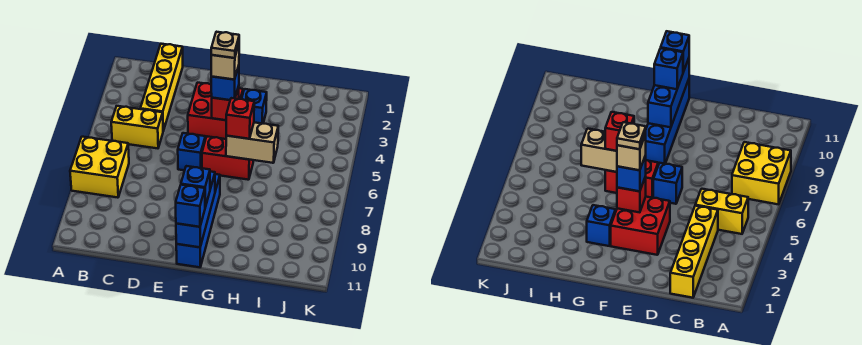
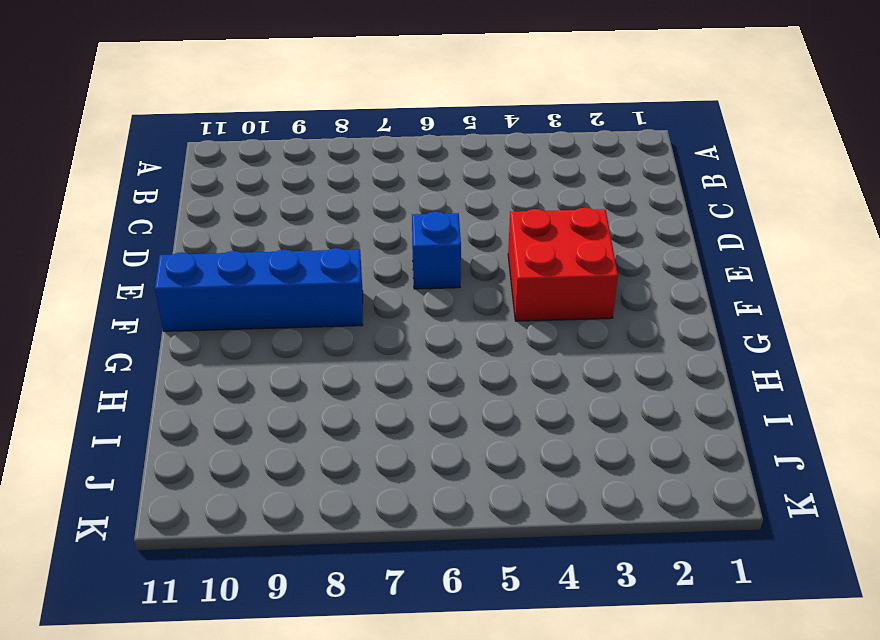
none -> yellow brick A7:B8 level 1
none -> yellow brick B5:C5 level 1
none -> yellow brick C1:C4 level 1

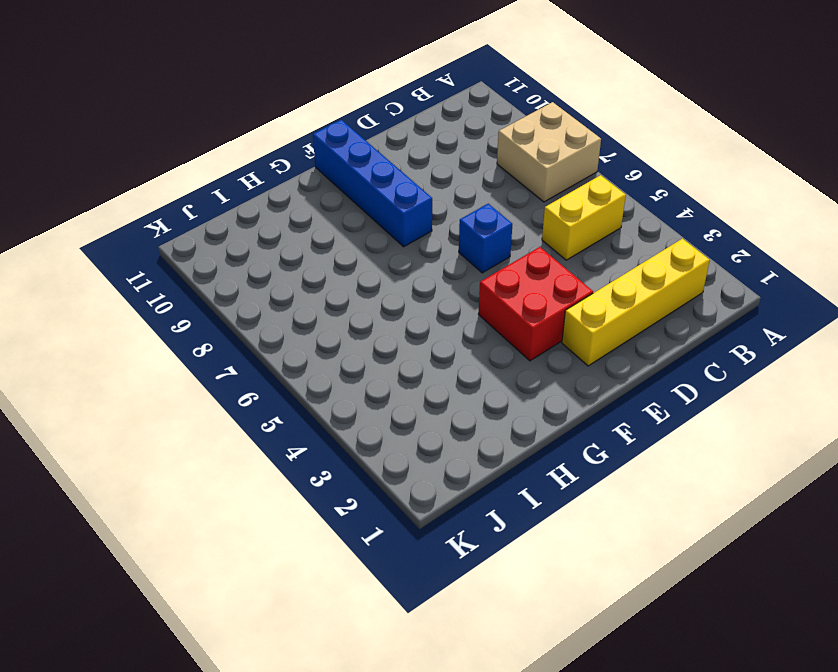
tan brick A7:B8 level 1 -> yellow brick A7:B8 level 1
yellow brick B2:E2 level 1 -> yellow brick C1:C4 level 1
none -> red brick F6:G6 level 1
none -> blue brick G3 level 1
none -> red brick F4 level 2

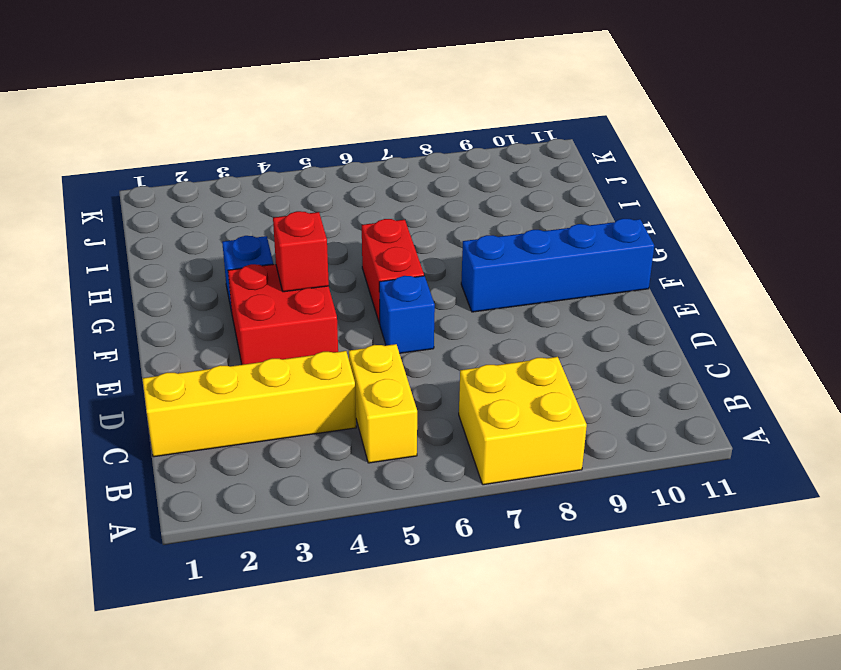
none -> blue brick F9:F11 level 2
none -> tan brick G6:H6 level 2
none -> blue brick F4 level 3

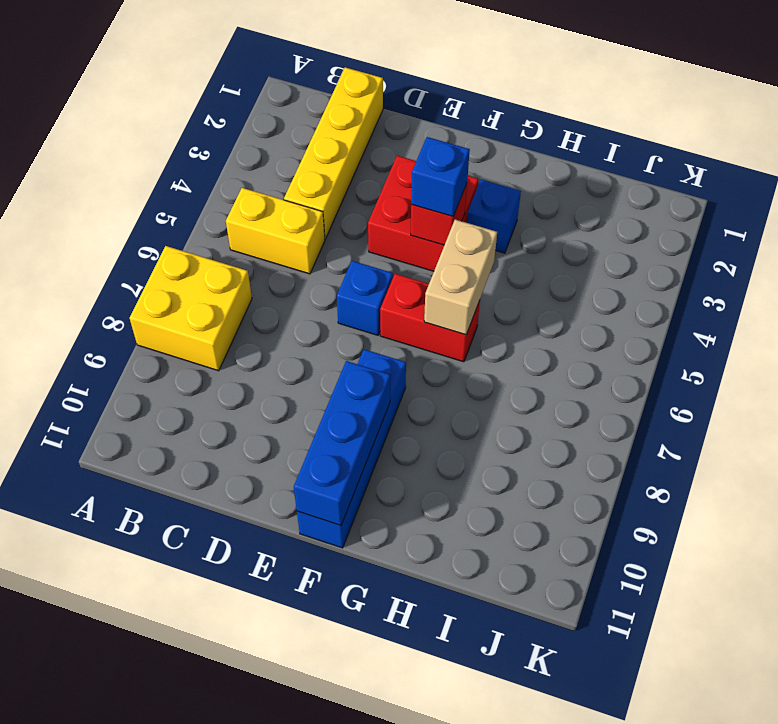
tan brick G5:G6 level 2 -> tan brick G6:H6 level 2
none -> blue brick F10 level 3
none -> blue brick F11 level 3
none -> red brick G6 level 3

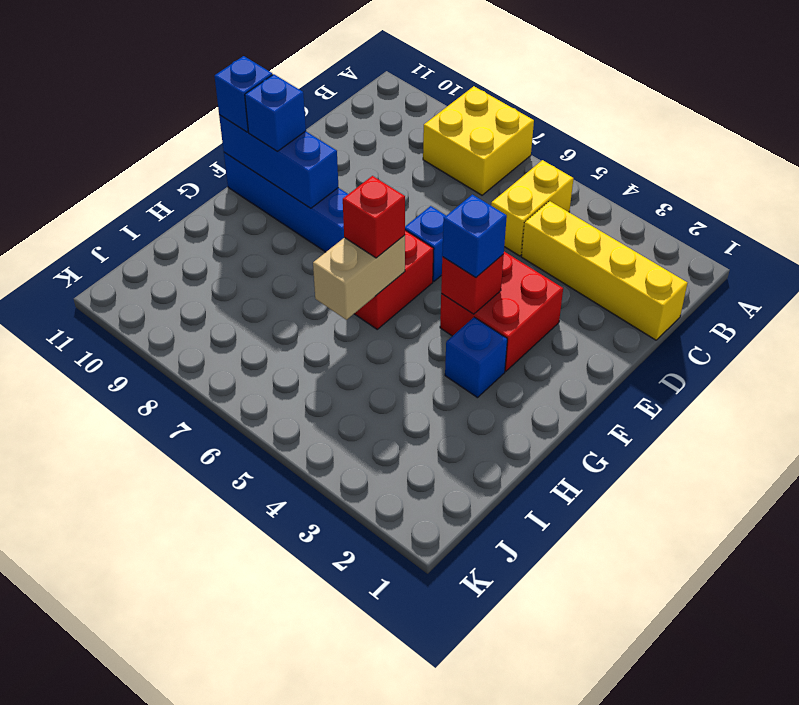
none -> tan brick F4 level 4
none -> tan plate F4 level 5

